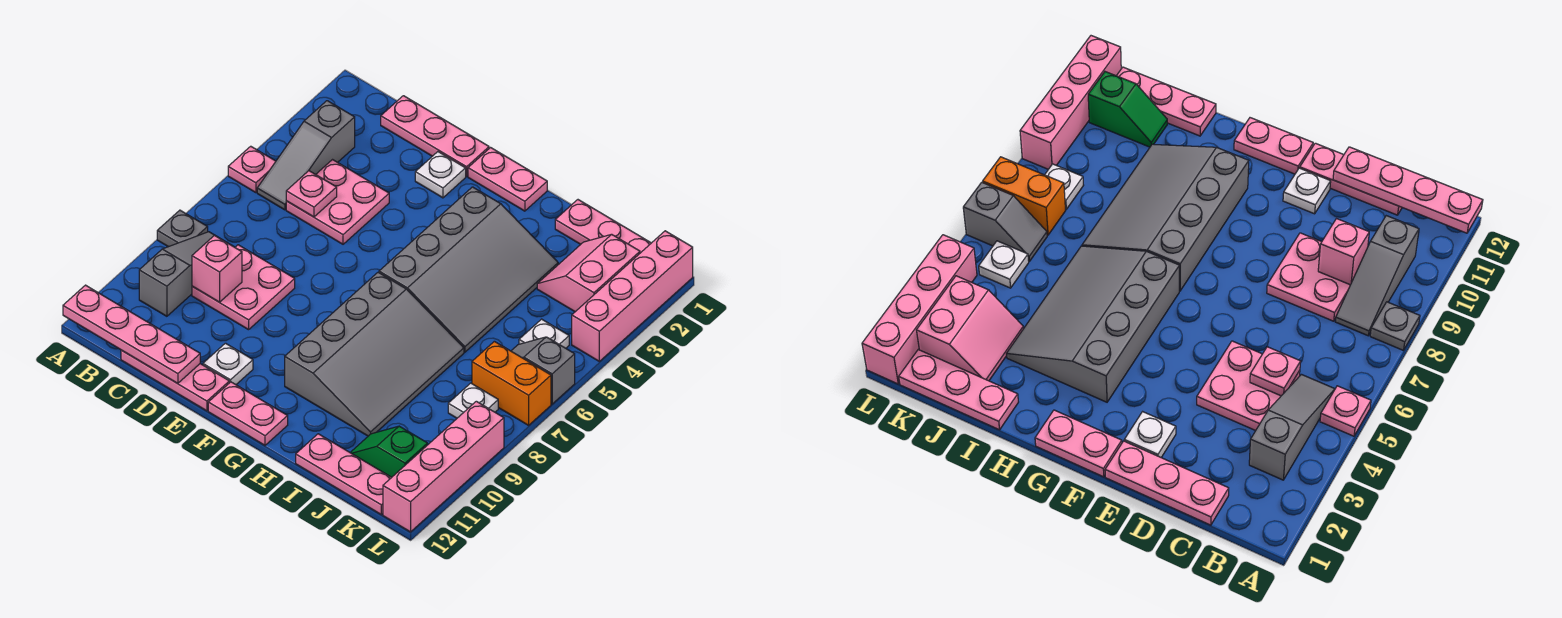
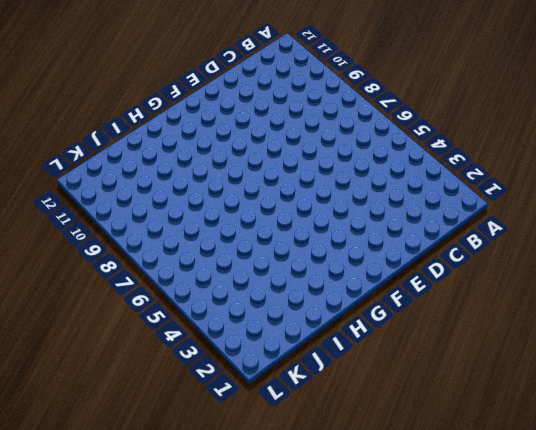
none -> pink plate A5 level 1
none -> grey plate A8 level 1
none -> grey slope B3:B5 level 1 top 3

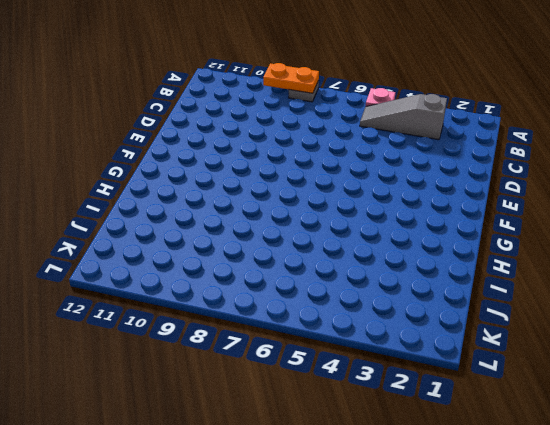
orange plate A8:A9 level 2 -> none
none -> grey slope B8:B10 level 1 top 10
none -> pink plate C1:E1 level 1
none -> pink plate C4:D5 level 1

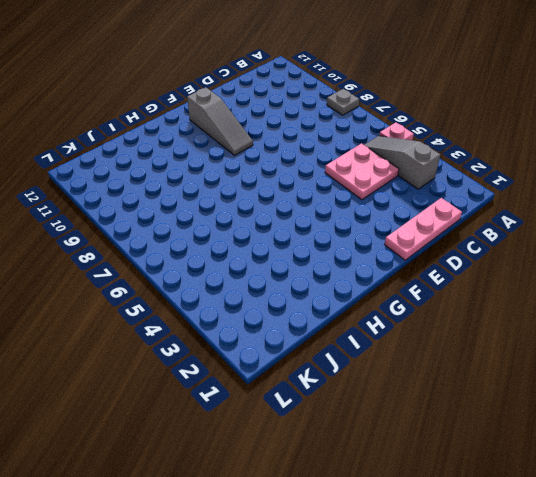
grey slope F9:F11 level 1 top 11 -> grey slope B8:B10 level 1 top 10
none -> pink plate C8:D9 level 1
none -> pink plate C12:E12 level 1
none -> white plate E2 level 1

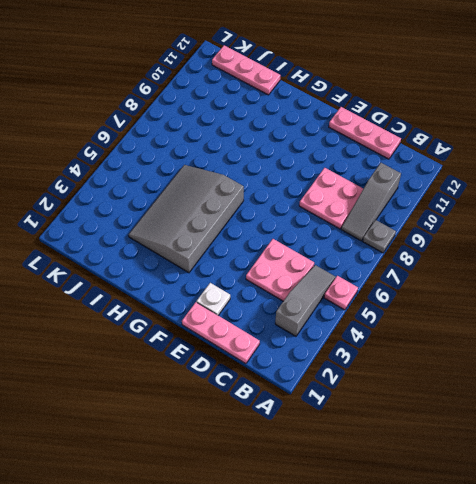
none -> white plate E11 level 1
none -> pink plate F1:G1 level 1
none -> pink plate F12:G12 level 1

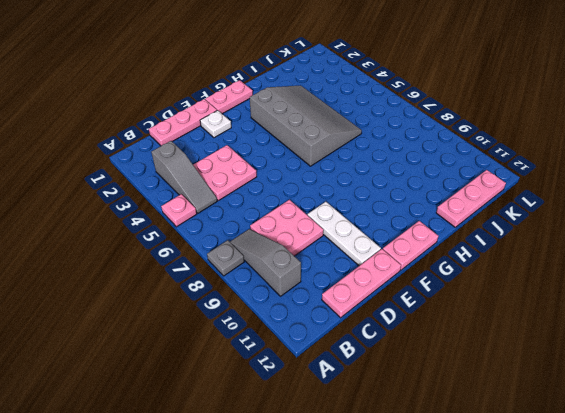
white plate E9:E11 level 1 -> white plate E11 level 1
none -> grey slope G7:I10 level 1 top G
none -> pink plate I1:K1 level 1
none -> pink slope J2:K3 level 1 top K

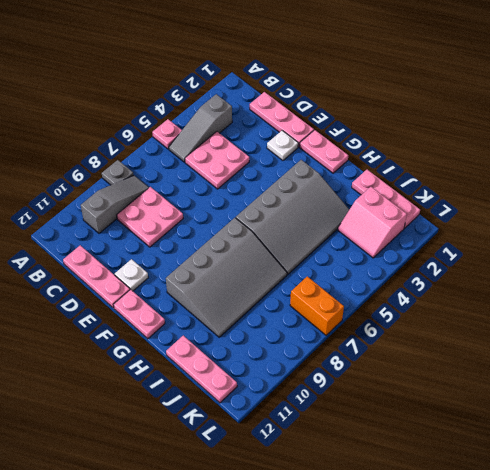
pink slope J2:K3 level 1 top 2 -> pink slope J2:K3 level 1 top K
none -> green slope J11:K11 level 1 top K
none -> white plate K5 level 1
none -> grey slope K6:L6 level 1 top L

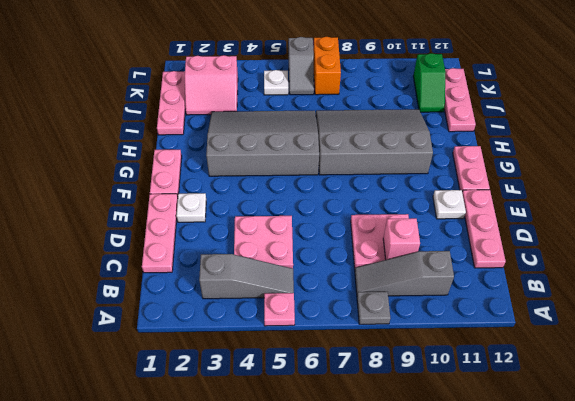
none -> white plate K8 level 1
none -> pink brick L1:L4 level 1
none -> pink brick L9:L12 level 1

